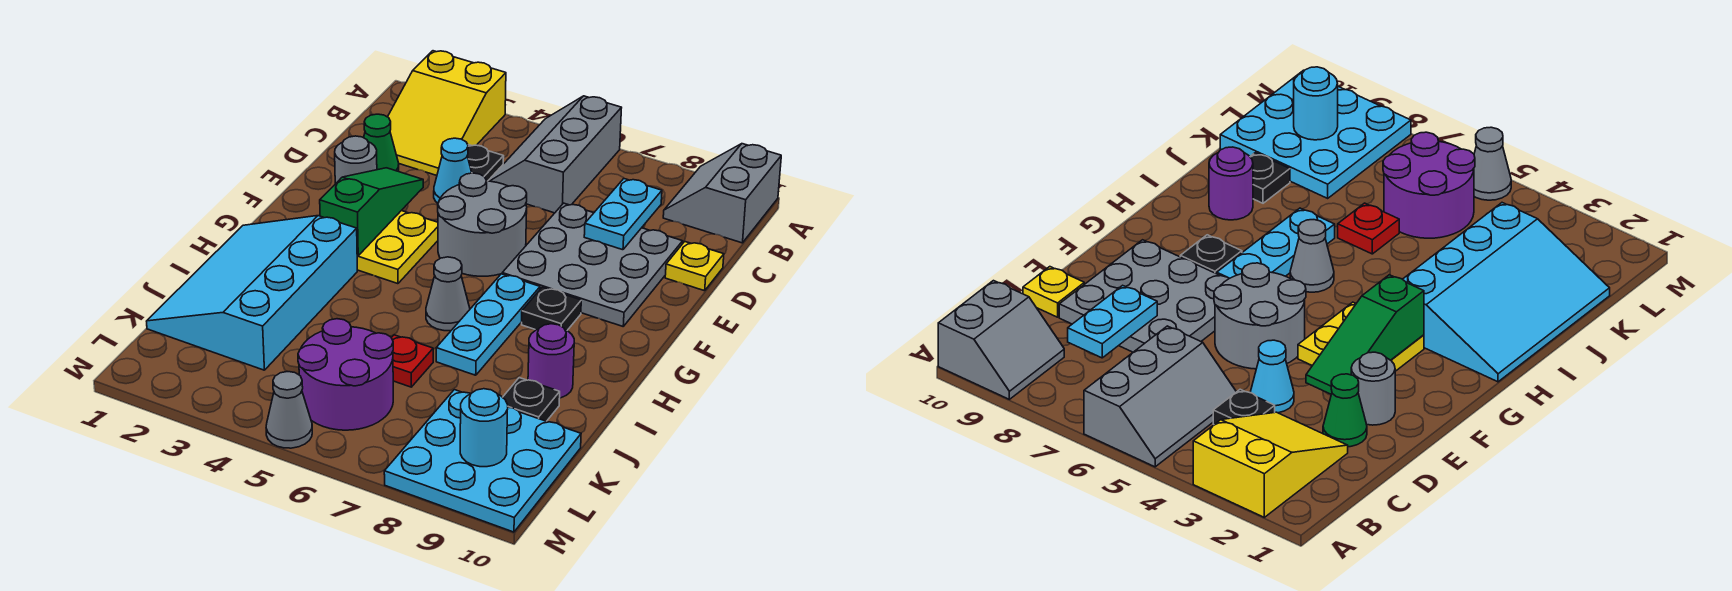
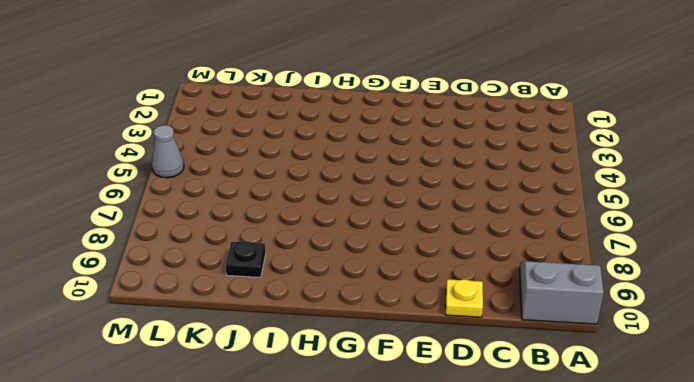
none -> yellow slope A2:C3 level 1 top A
none -> grey slope A5:C6 level 1 top 6
none -> black plate C4 level 1

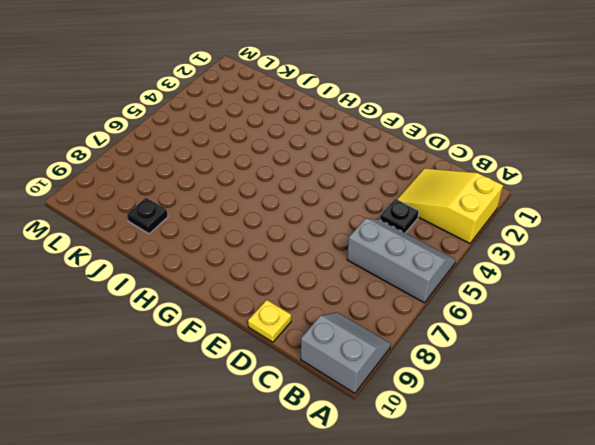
none -> green cone D2 level 1
none -> cyan cone D4 level 1
none -> grey plate D7:F9 level 1

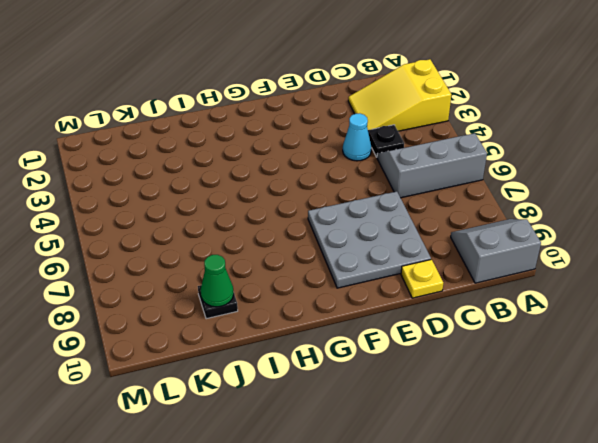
green cone J9 level 2 -> green cone D2 level 1
none -> grey round brick E2 level 1
none -> grey round brick E5:F6 level 1
none -> yellow plate F3:G4 level 1

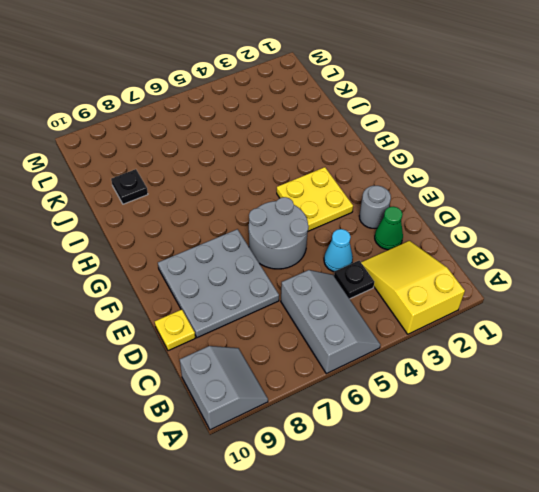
none -> cyan plate G7:I7 level 1
none -> black plate G8 level 1
none -> cyan slope H1:K3 level 1 top 3

